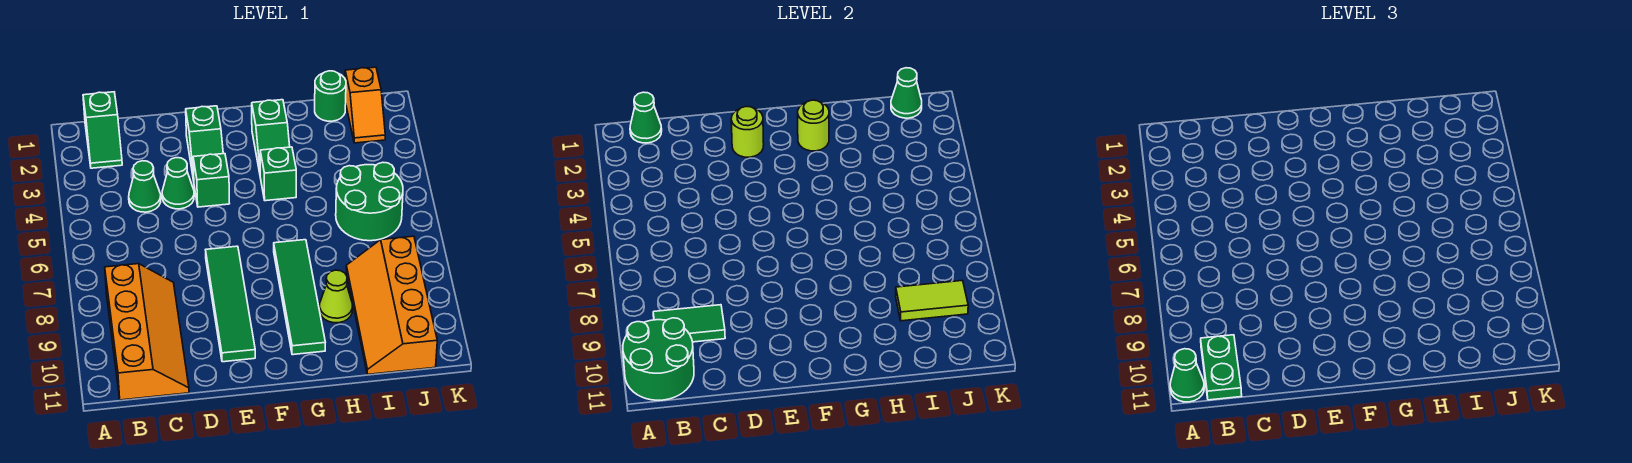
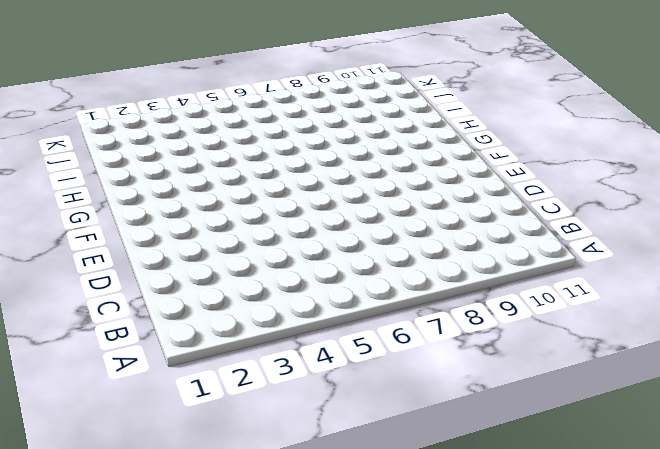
none -> green slope B1:B2 level 1 top 1
none -> orange slope B8:C11 level 1 top B
none -> green cone C4 level 1

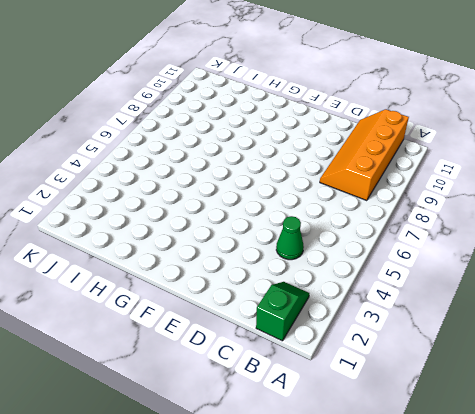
none -> green cone D4 level 1
none -> green slope E2:E3 level 1 top 2
none -> green brick E4 level 1

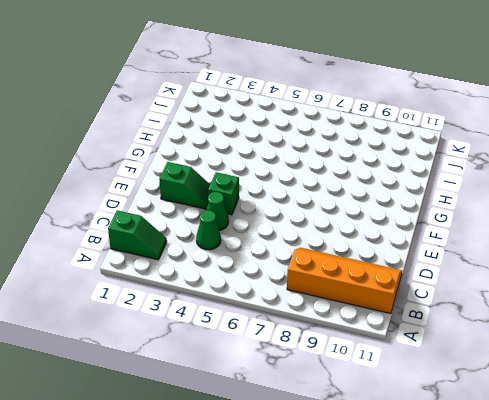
none -> green tile E7:E10 level 1
none -> green slope G2:G3 level 1 top 2
none -> green brick G4 level 1

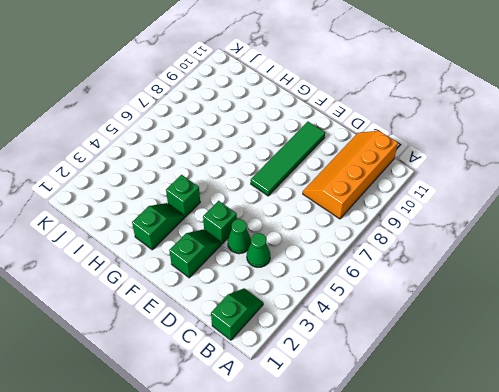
none -> green tile G7:G10 level 1
none -> lime cone H9 level 1
none -> green round brick I1 level 1

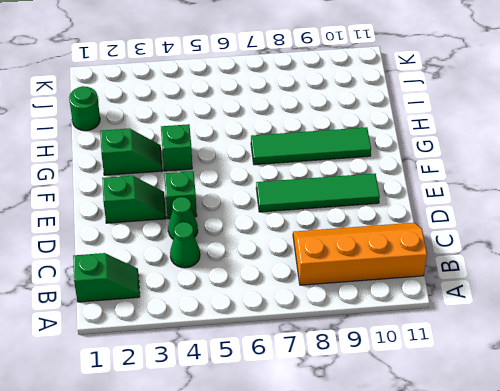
none -> lime cone H9 level 1
none -> green round brick I5:J6 level 1
none -> orange slope I8:J11 level 1 top J

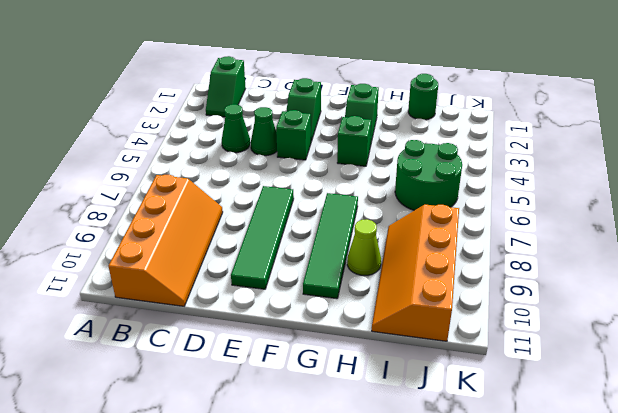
none -> orange slope J1:J2 level 1 top 1
none -> green round brick A10:B11 level 2
none -> green cone B1 level 2

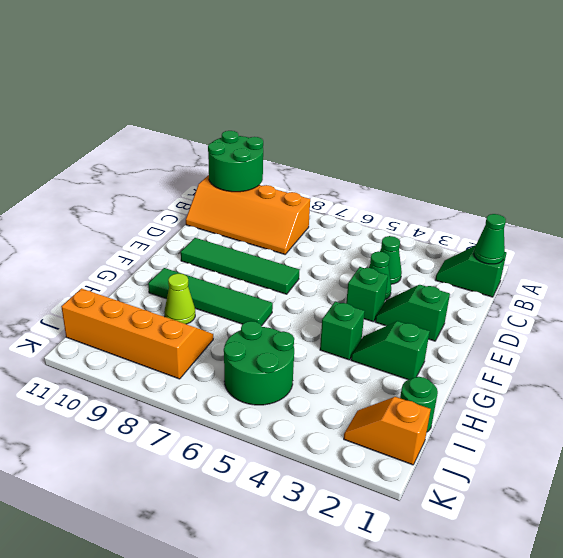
none -> green tile B9:C9 level 2
none -> lime round brick E2 level 2
none -> lime round brick G2 level 2

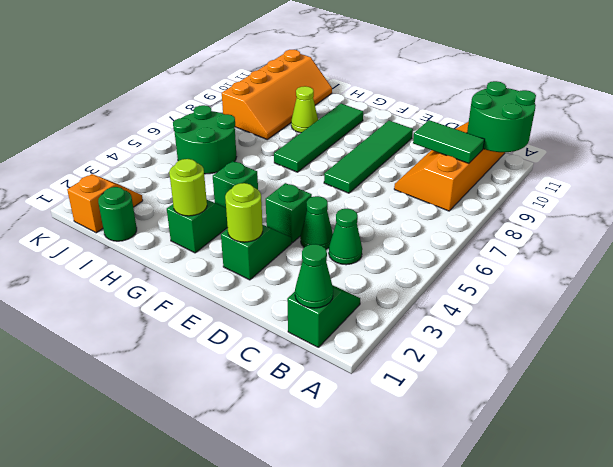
none -> lime tile I9:J9 level 2
none -> green cone J1 level 2
none -> green cone A11 level 3

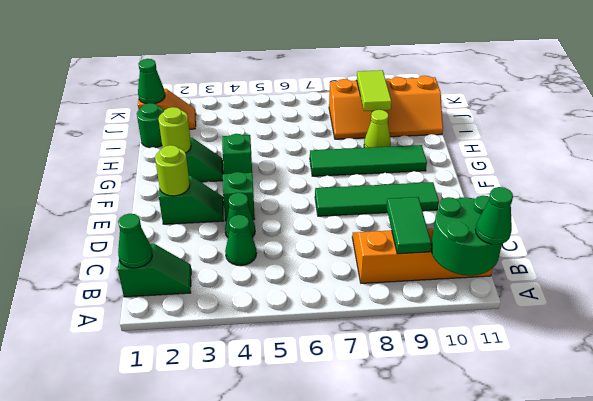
none -> green round brick I5:J6 level 1
none -> green plate B10:B11 level 3

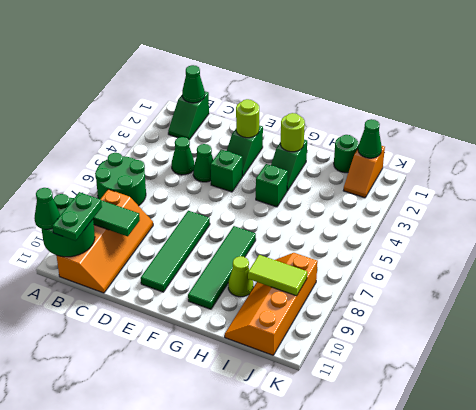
green round brick A6:B7 level 1 -> green round brick I5:J6 level 1

